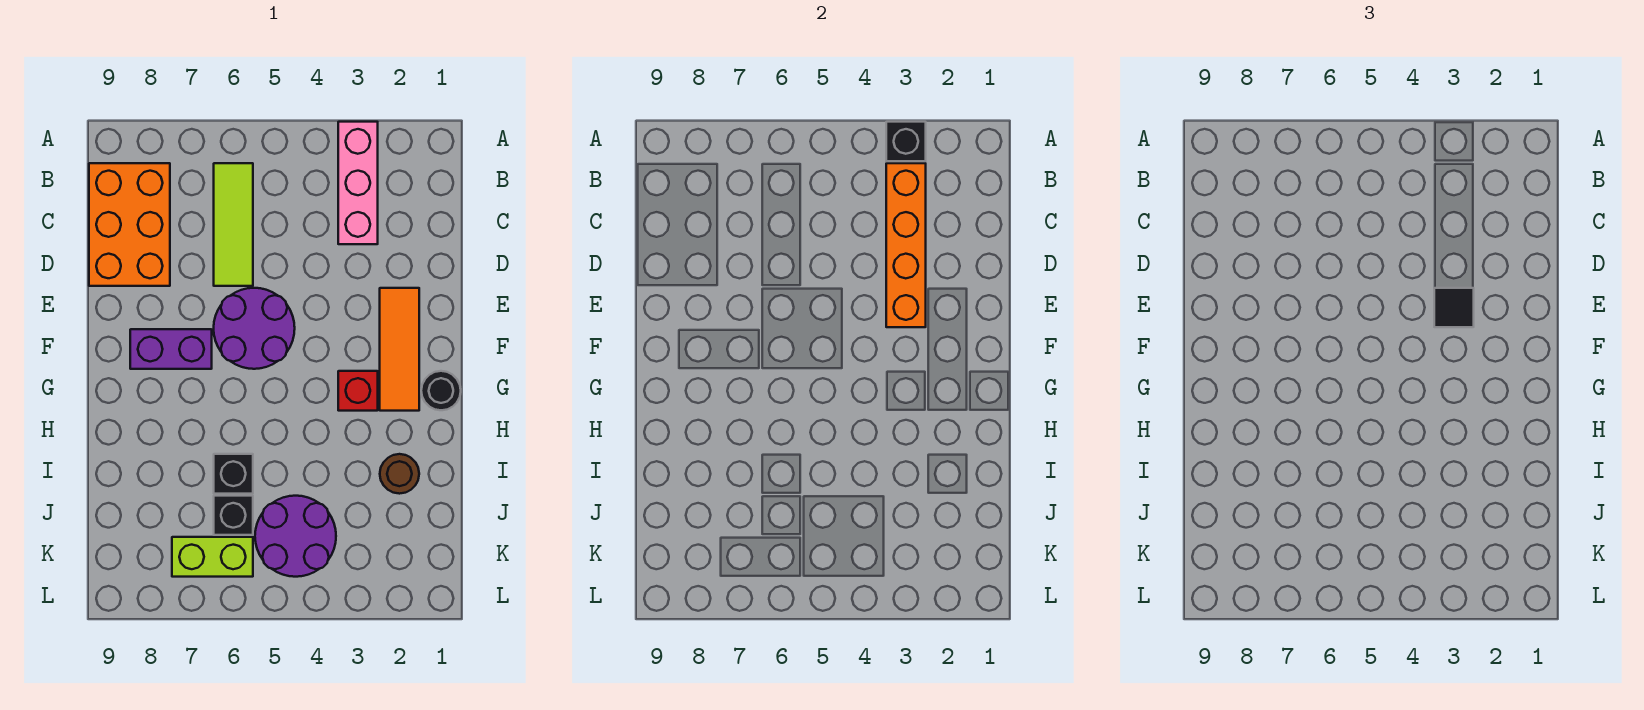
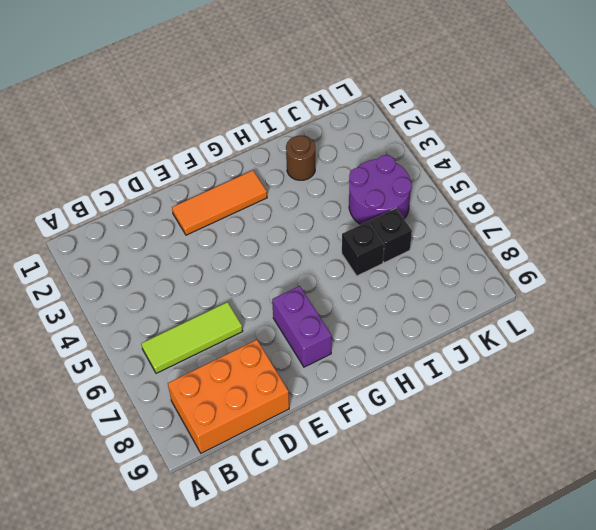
none -> pink brick A3:C3 level 1
none -> purple round brick E5:F6 level 1
none -> black round brick G1 level 1

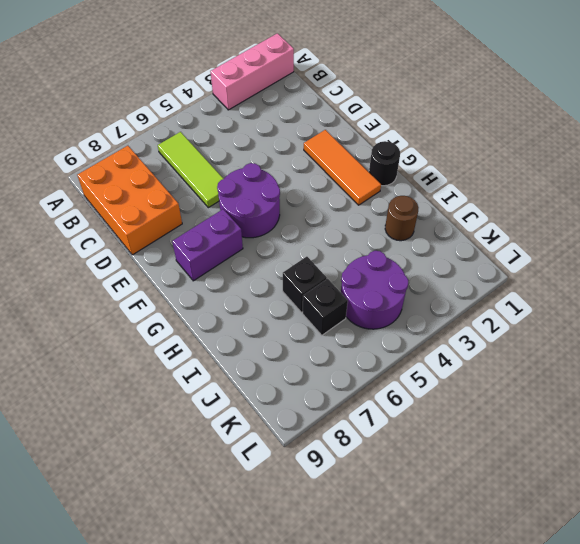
pink brick A1:A3 level 1 -> pink brick A3:C3 level 1
none -> red brick G3 level 1
none -> lime brick K6:K7 level 1
none -> black brick A3 level 2

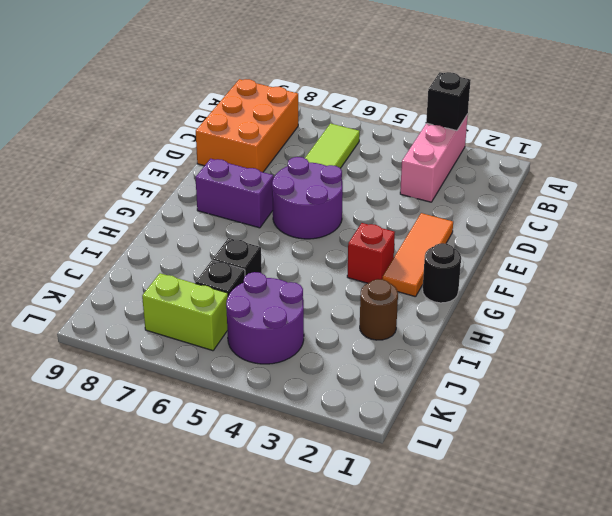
none -> orange brick B3:E3 level 2
none -> black tile E3 level 3

